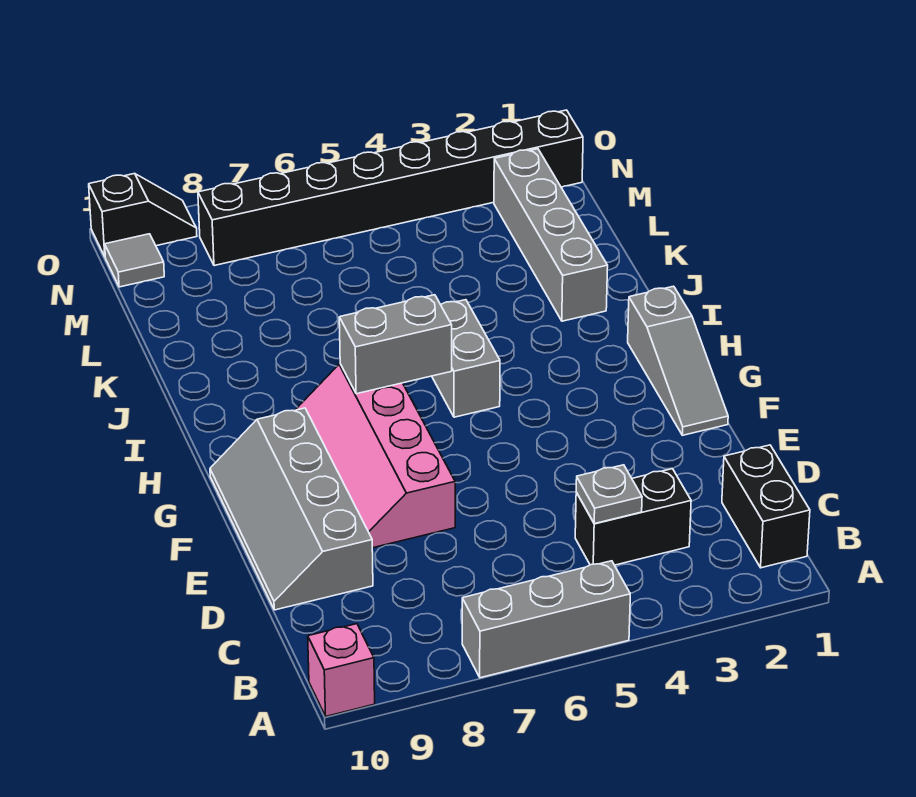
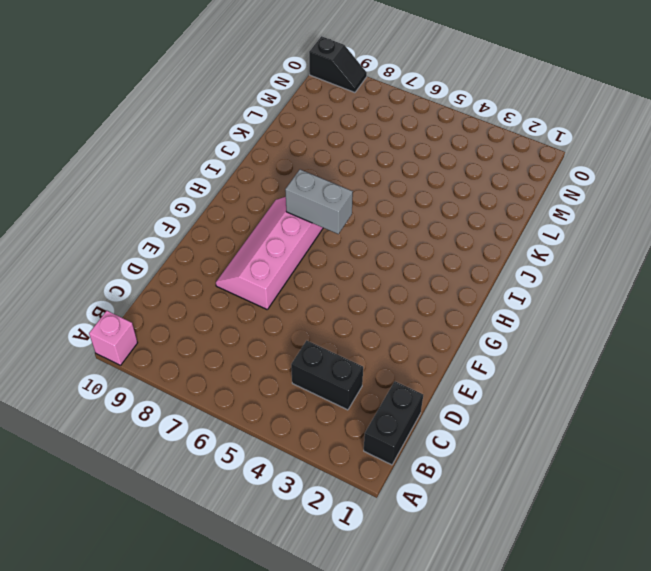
none -> grey brick A5:A7 level 1
none -> grey slope D9:G10 level 1 top 9
none -> grey slope F1:H1 level 1 top H

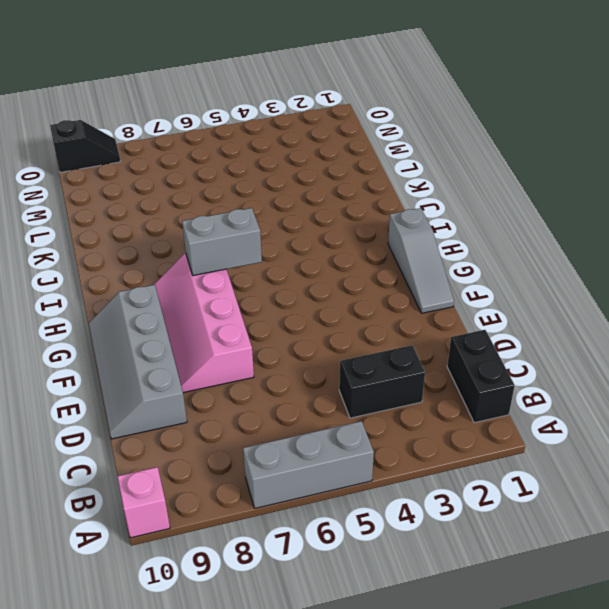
none -> grey brick H5:I5 level 1
none -> grey brick J2:M2 level 1
none -> black brick N1:N8 level 1

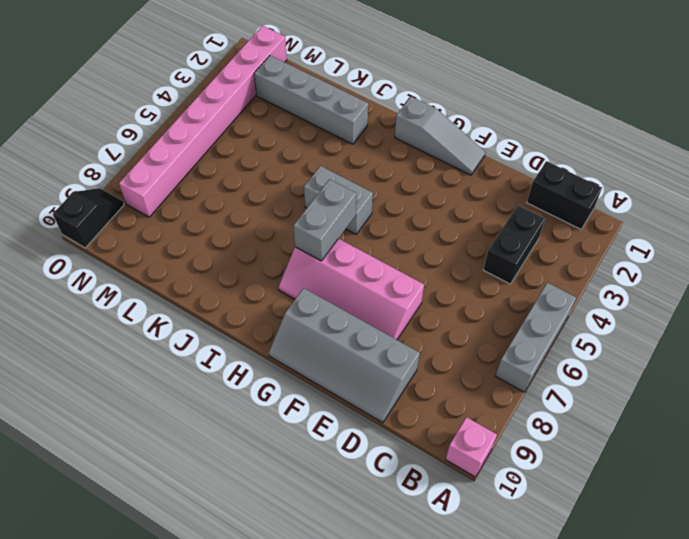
pink brick N1:N8 level 1 -> black brick N1:N8 level 1
none -> grey tile N10 level 1
none -> grey plate C4 level 2

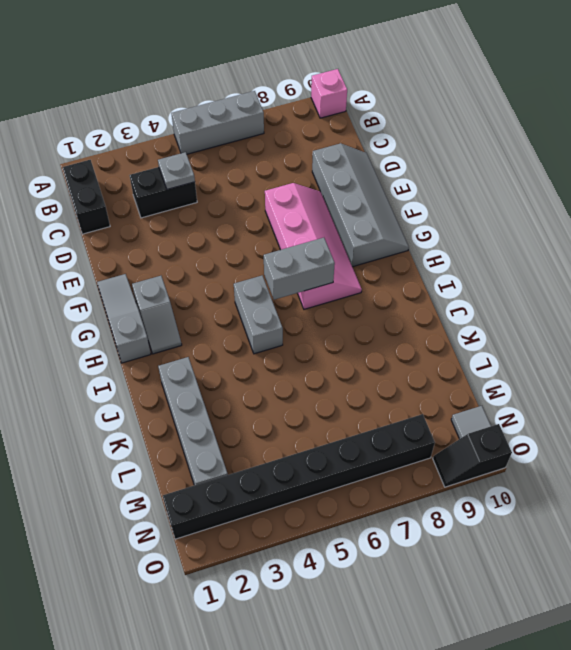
grey slope G2:H2 level 1 top G -> none

